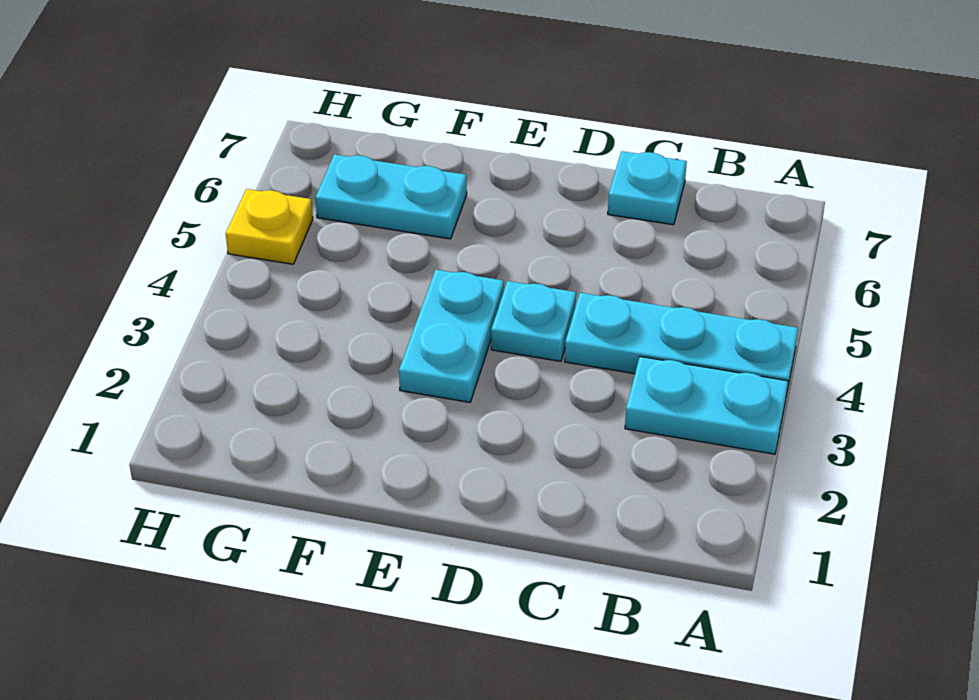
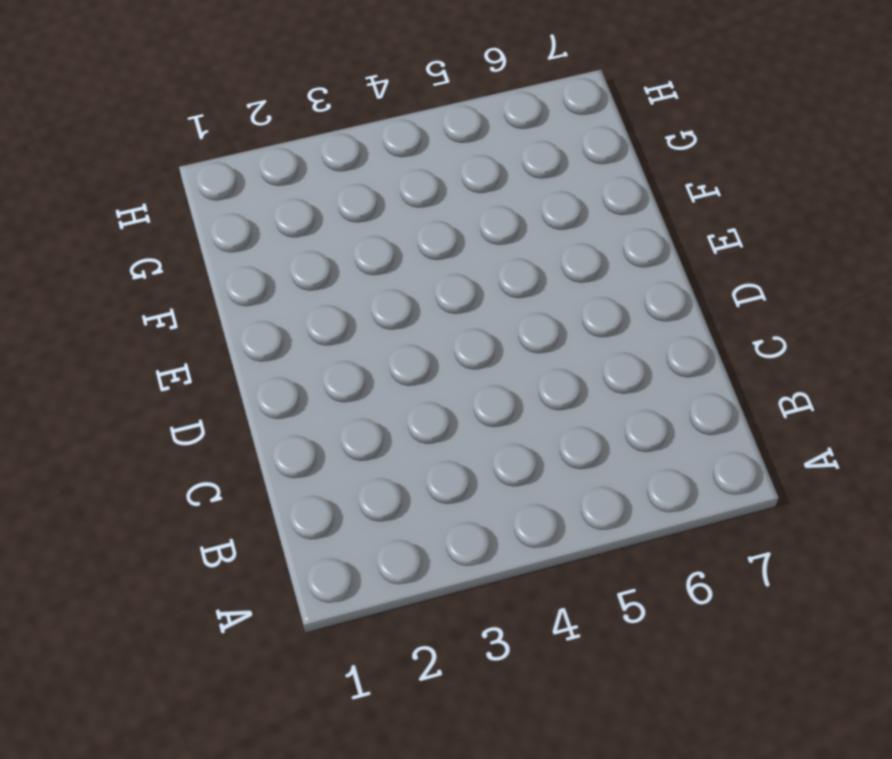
none -> cyan plate A3:B3 level 1
none -> cyan plate A4:C4 level 1

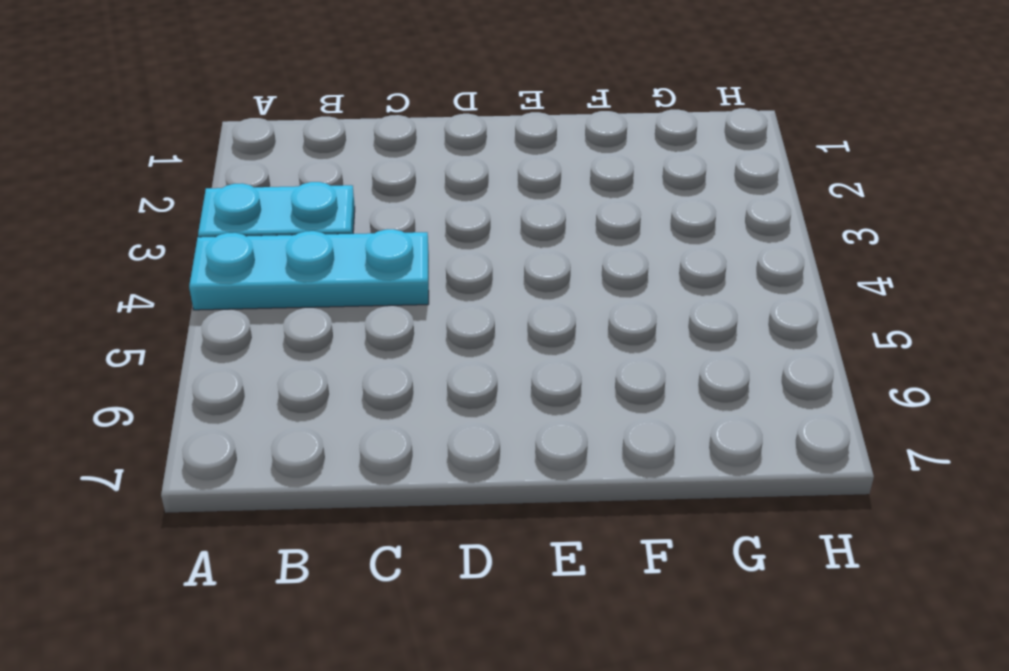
none -> cyan plate C7 level 1
none -> cyan plate D4 level 1

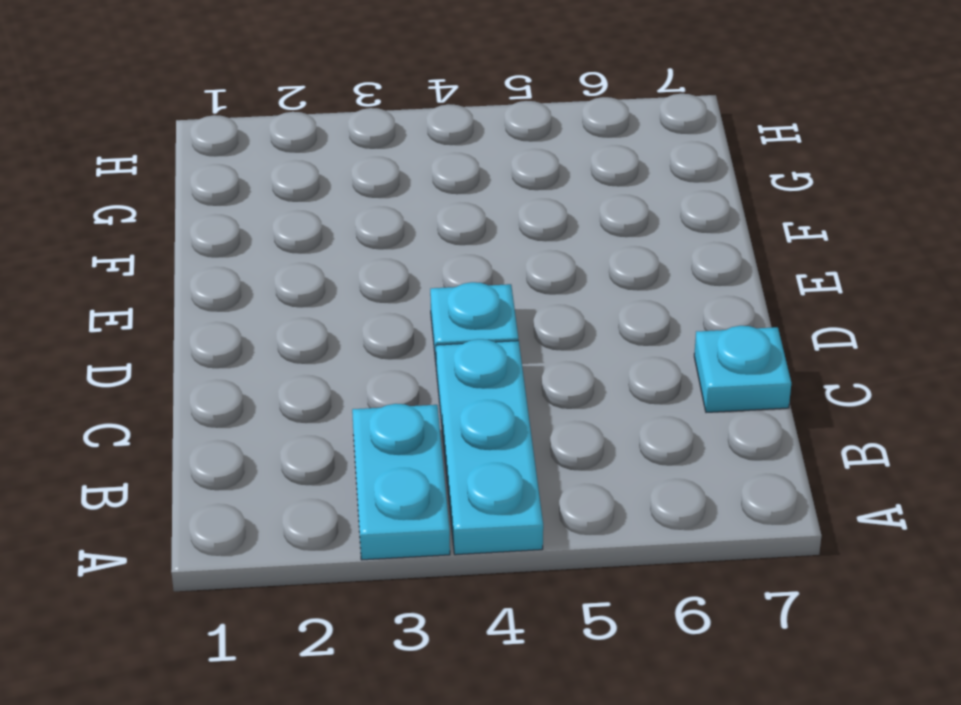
none -> cyan plate E3:E4 level 1
none -> cyan plate F6:G6 level 1

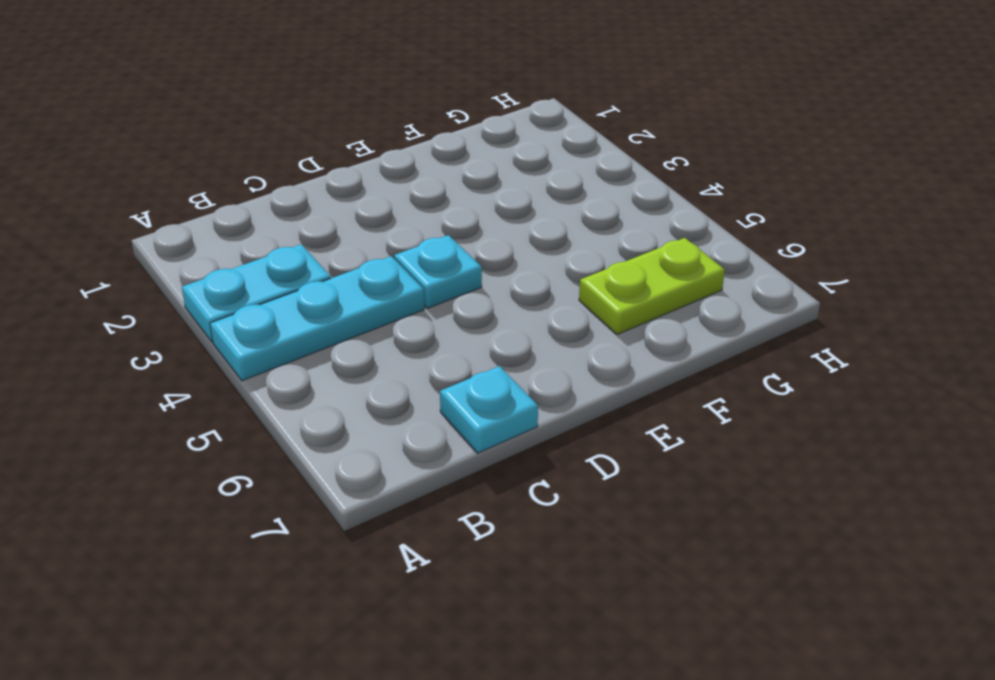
lime plate F6:G6 level 1 -> cyan plate F6:G6 level 1
none -> cyan plate E3:E4 level 1
none -> yellow plate H5 level 1

